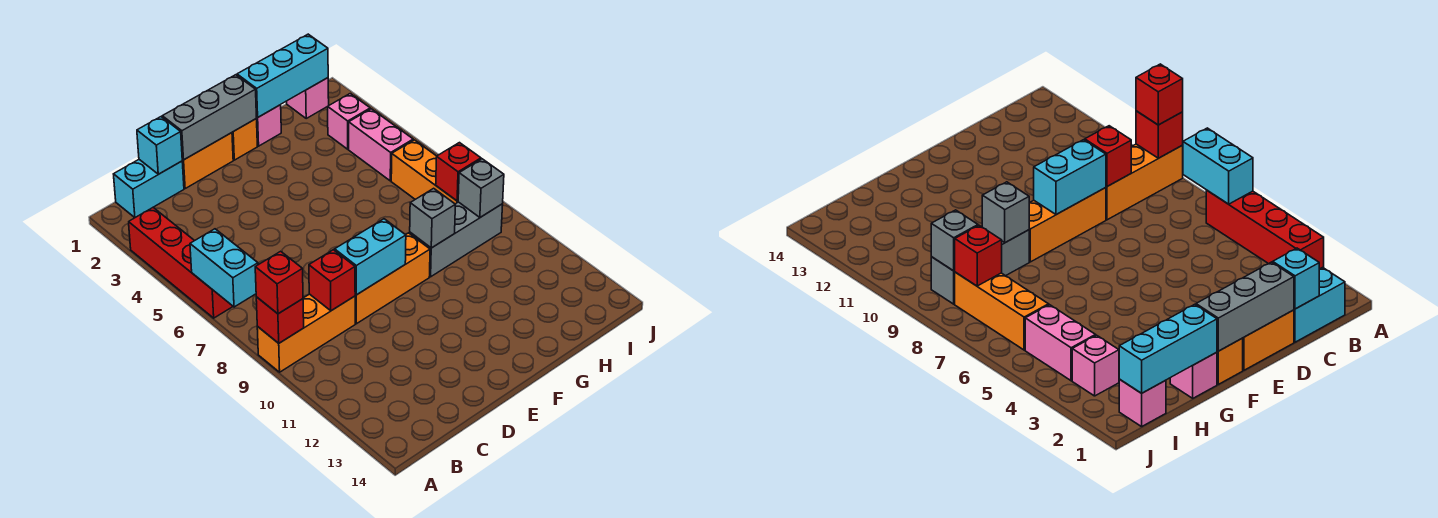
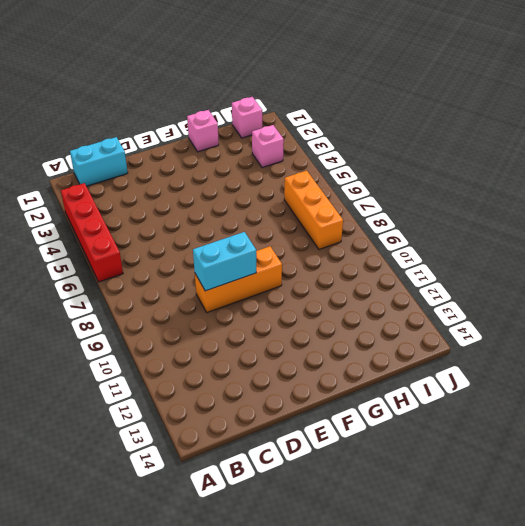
none -> orange brick A9:C9 level 1
none -> orange brick D1:E1 level 1
none -> orange brick F1 level 1

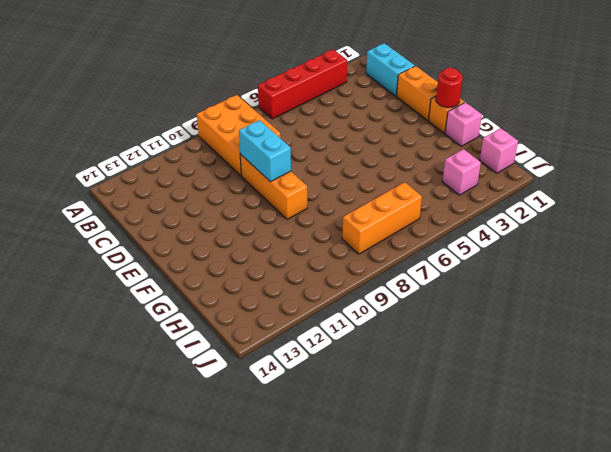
orange brick A8:C9 level 1 -> orange brick A9:C9 level 1
red round brick F1 level 2 -> grey brick D1:F1 level 2
none -> grey brick G9:I9 level 1
none -> pink brick I4:I5 level 1
none -> cyan brick A6:A7 level 2

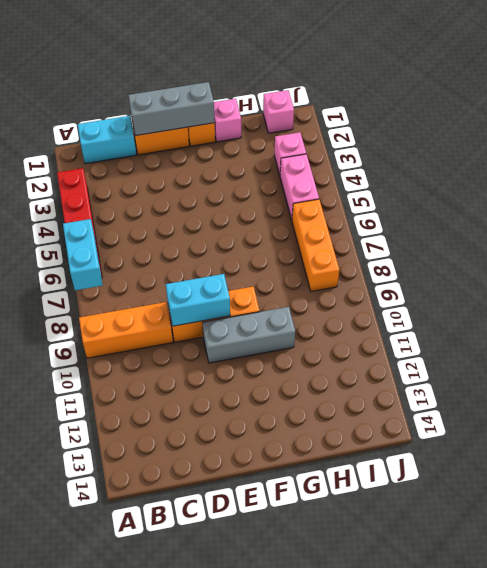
grey brick E10:G10 level 1 -> grey brick G9:I9 level 1
none -> red brick A9 level 2
none -> cyan brick C1 level 2
none -> red brick C9 level 2

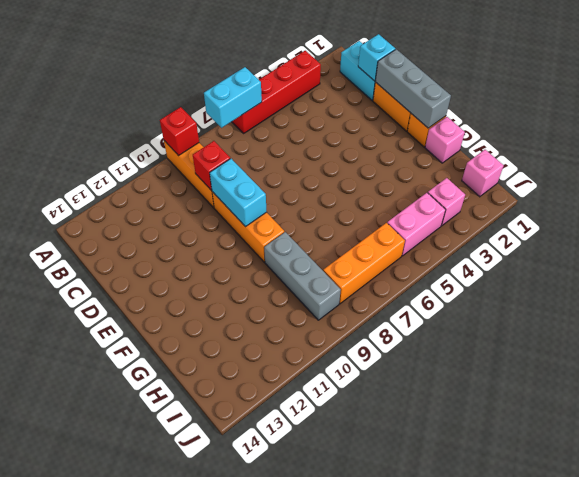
none -> cyan brick G1:I1 level 2
none -> grey brick G9 level 2
none -> red brick I8 level 2

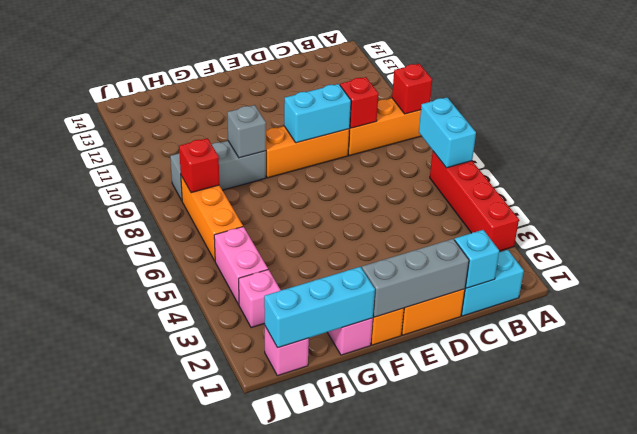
none -> grey brick I9 level 2
none -> red brick A9 level 3

